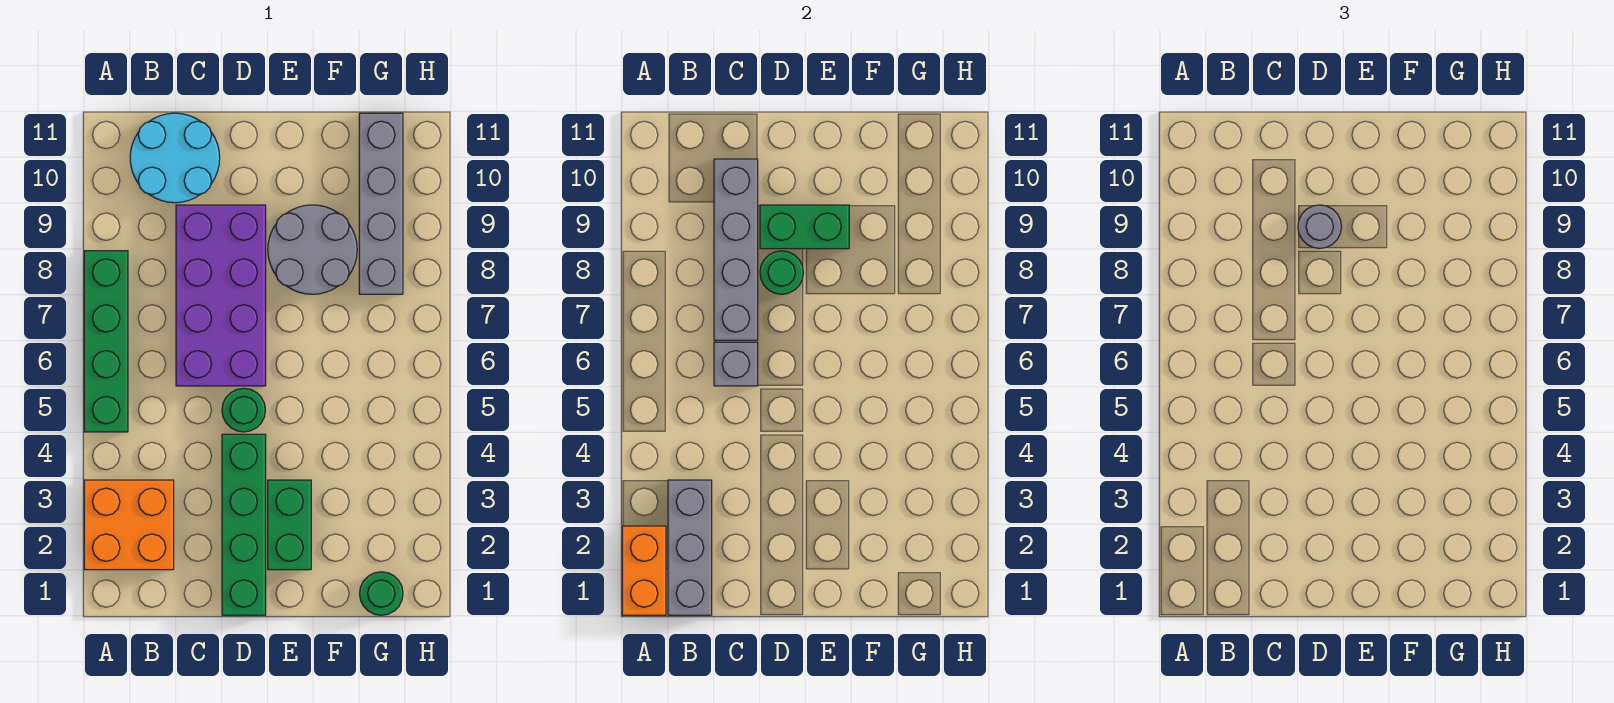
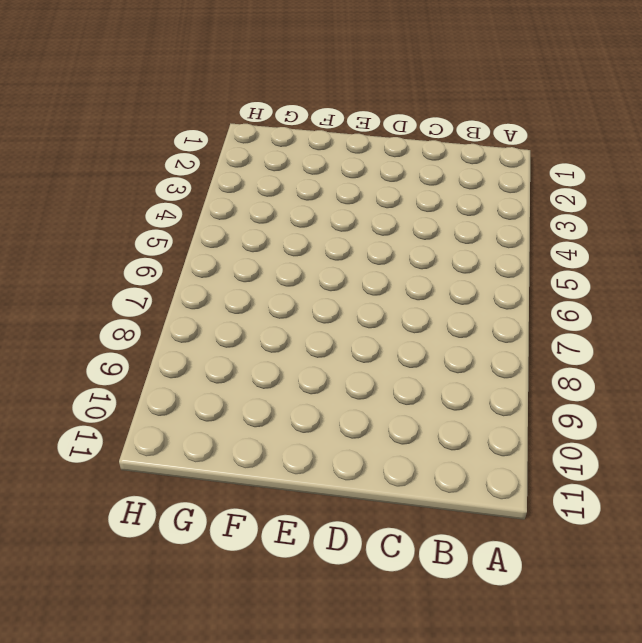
none -> orange brick A2:B3 level 1
none -> green brick A5:A8 level 1
none -> cyan round brick B10:C11 level 1

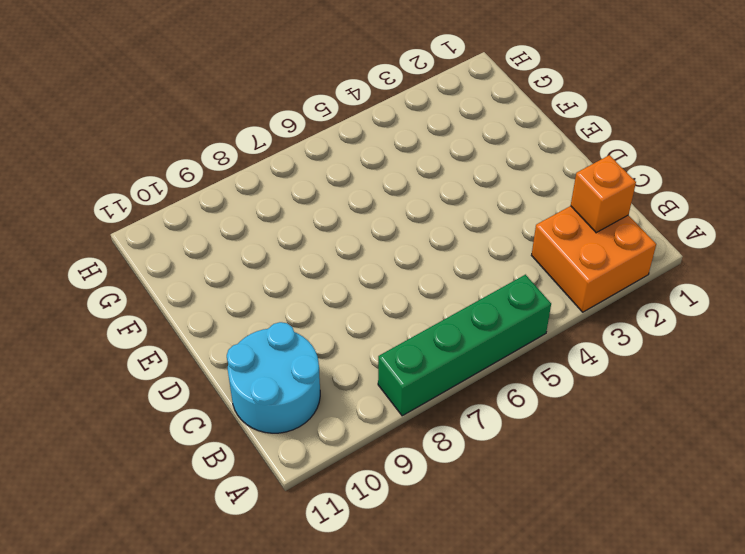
orange brick B2 level 2 -> grey brick B1:B3 level 2
none -> purple brick C6:D9 level 1
none -> green brick D1:D4 level 1
none -> green round brick D5 level 1

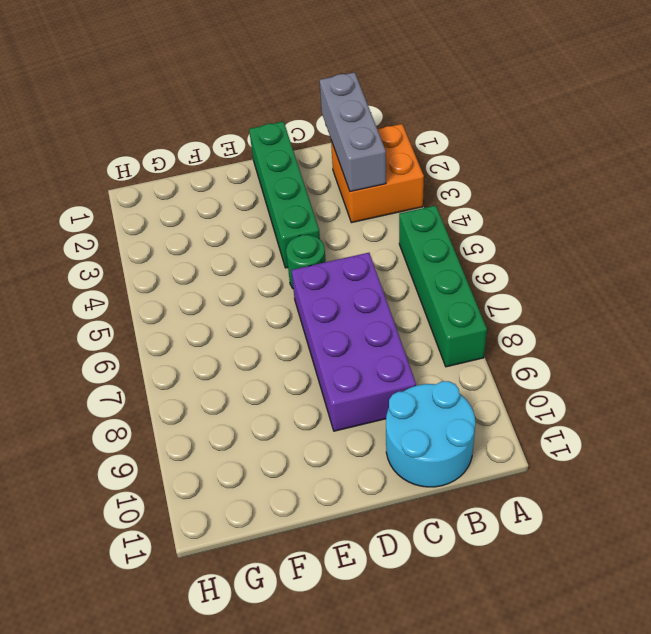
none -> green brick E2:E3 level 1
none -> grey round brick E8:F9 level 1
none -> green round brick G1 level 1

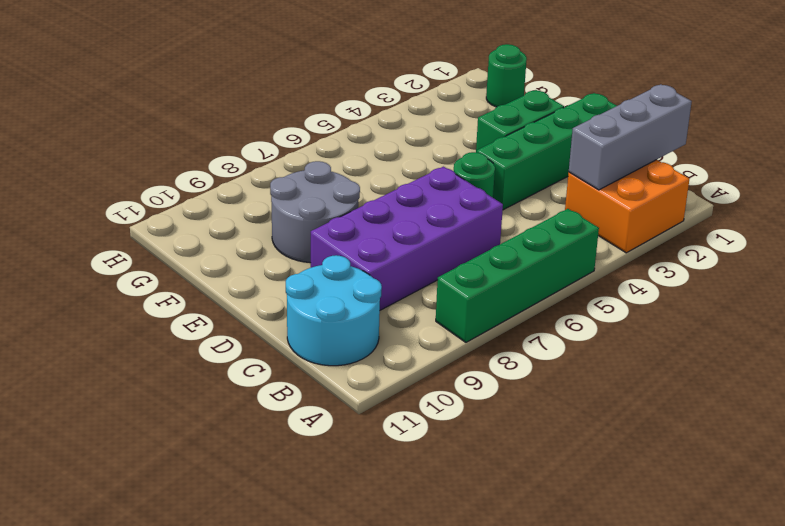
none -> grey brick G8:G11 level 1
none -> orange brick A1:A2 level 2
none -> grey brick C6 level 2

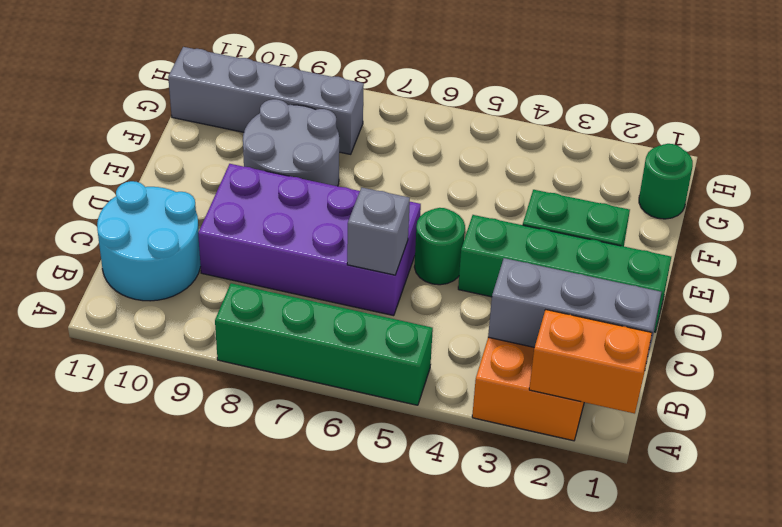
none -> grey brick C7:C10 level 2
none -> green round brick D8 level 2
none -> green brick D9:E9 level 2

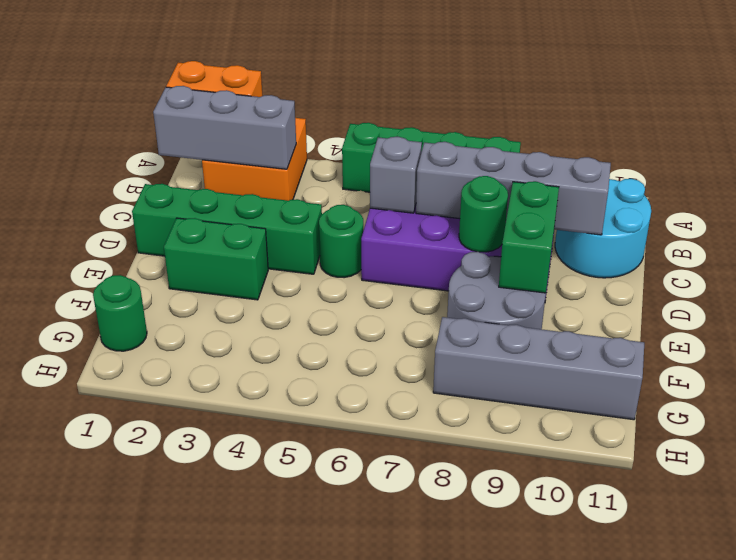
none -> grey round brick D9 level 3

